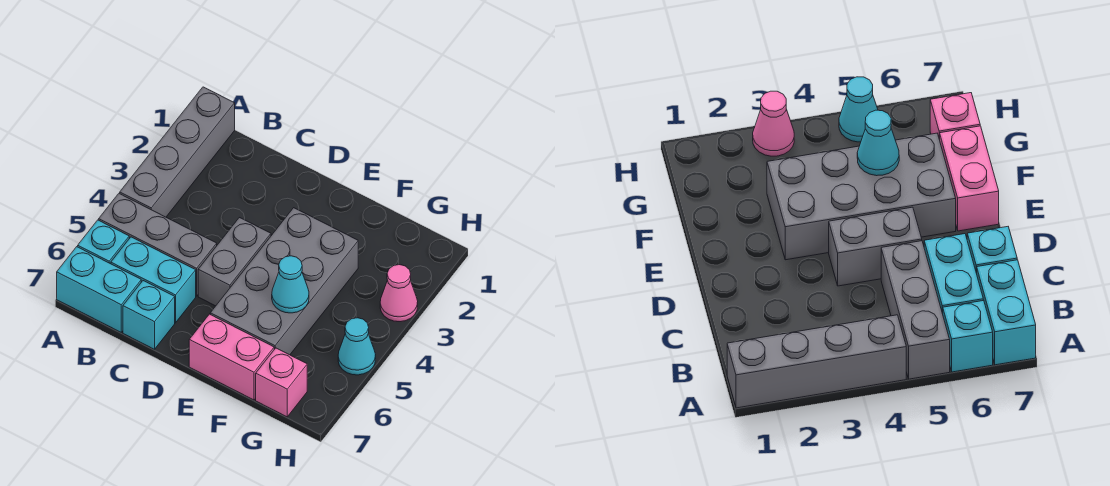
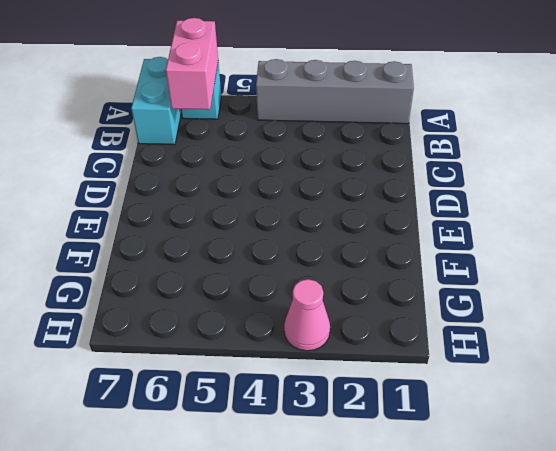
pink brick A6:B6 level 2 -> pink brick E7:F7 level 1
none -> grey brick A5:C5 level 1
none -> cyan brick B6:C6 level 1
none -> cyan brick C7 level 1

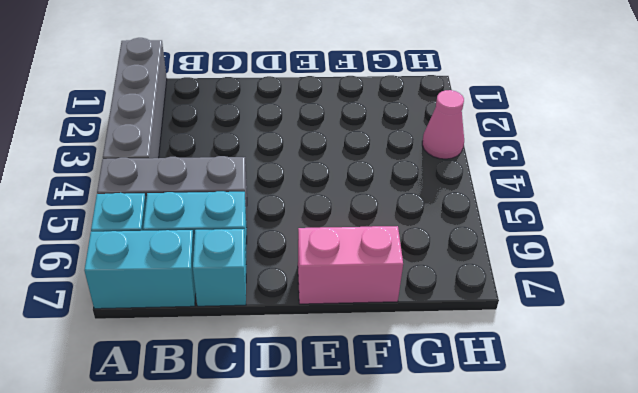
none -> grey brick D4:D5 level 1
none -> grey brick E3:F6 level 1
none -> pink brick G7 level 1

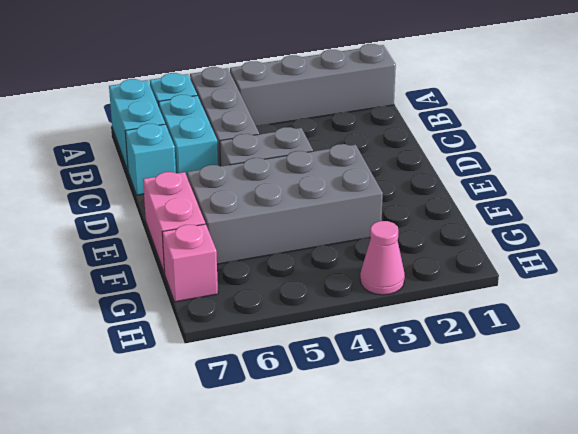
none -> cyan cone H5 level 1
none -> cyan cone F5 level 2

